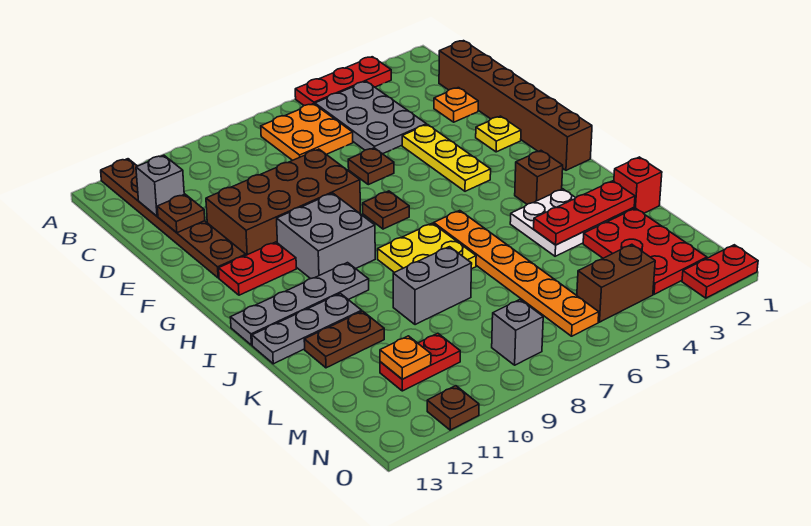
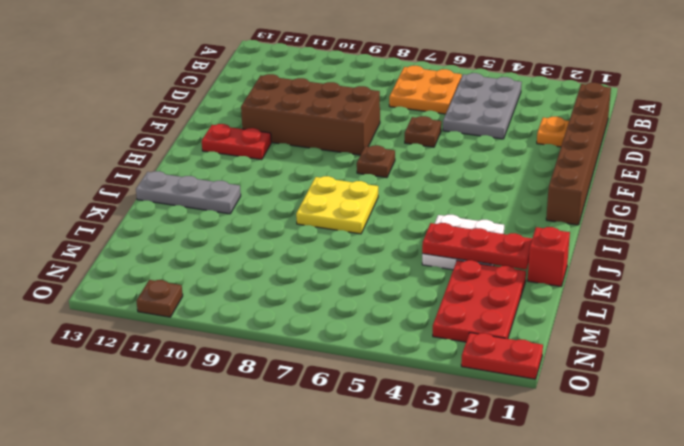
none -> red plate A3:A5 level 1
none -> brown plate A12:F12 level 1
none -> yellow plate E4:G4 level 1
none -> yellow plate F2 level 1

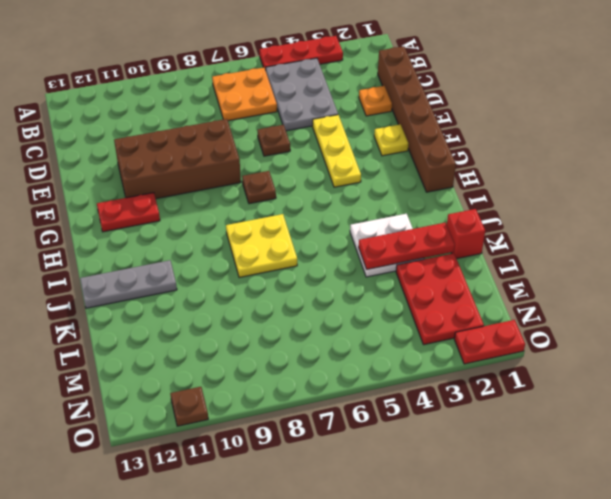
none -> brown plate A12:F12 level 1
none -> grey brick G9:H10 level 1
none -> brown brick I3 level 1
none -> orange plate I6:N6 level 1

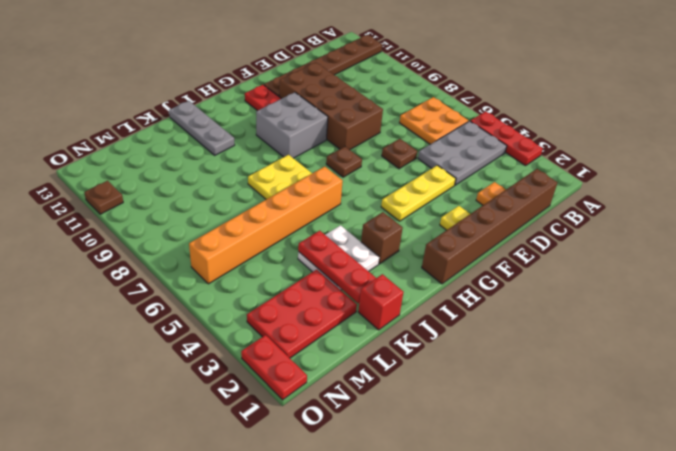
orange brick I6:N6 level 1 -> orange plate I6:N6 level 1
none -> grey plate I10:I13 level 1
none -> grey brick K8:K9 level 1
none -> brown plate K11:K12 level 1
none -> red plate M10:M11 level 1

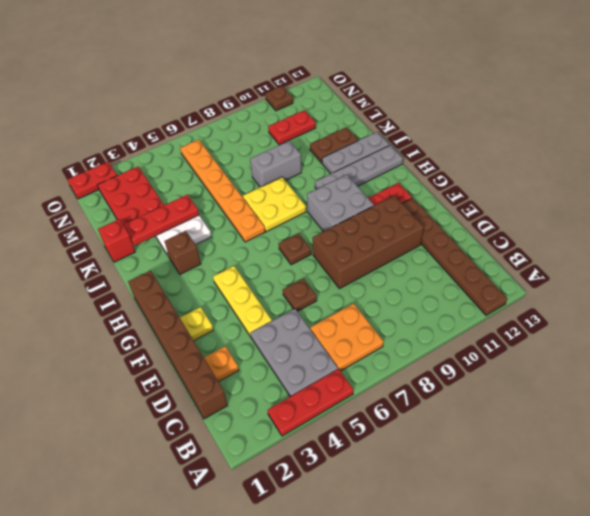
none -> brown brick N4:N5 level 1
none -> grey brick N8 level 1
none -> grey brick C12 level 2
none -> brown plate D12 level 2

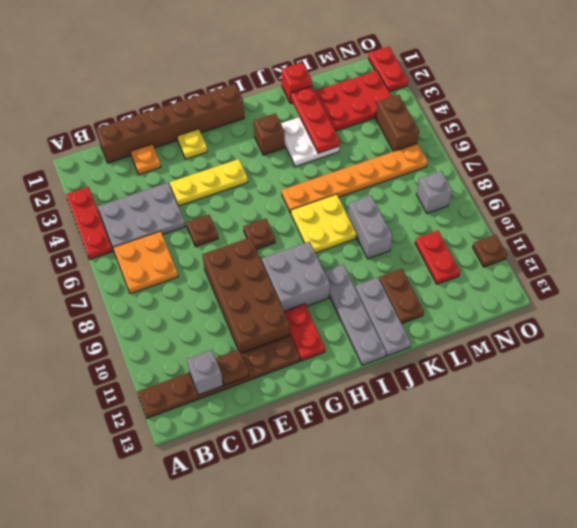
none -> orange plate M11 level 2

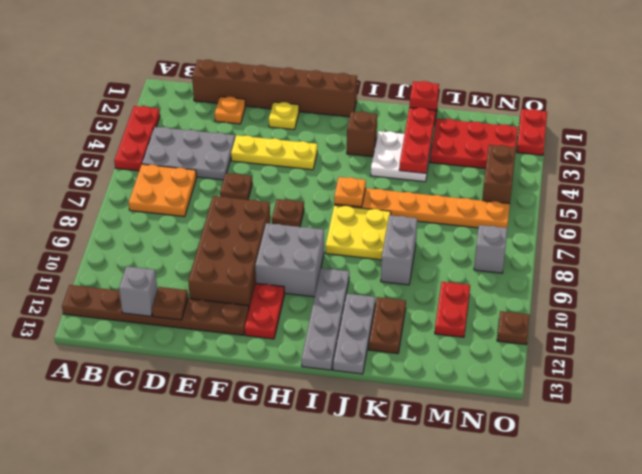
orange plate I6 level 2 -> orange plate M11 level 2

